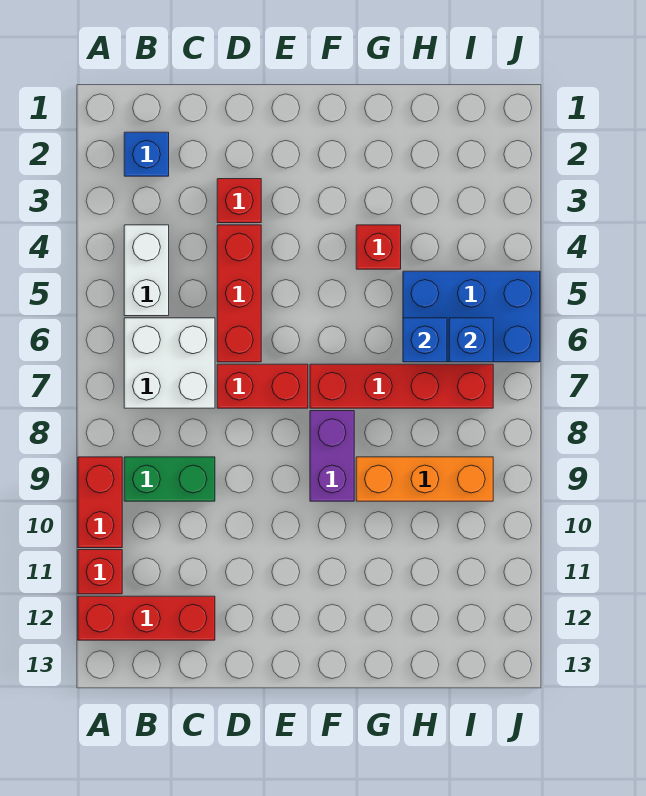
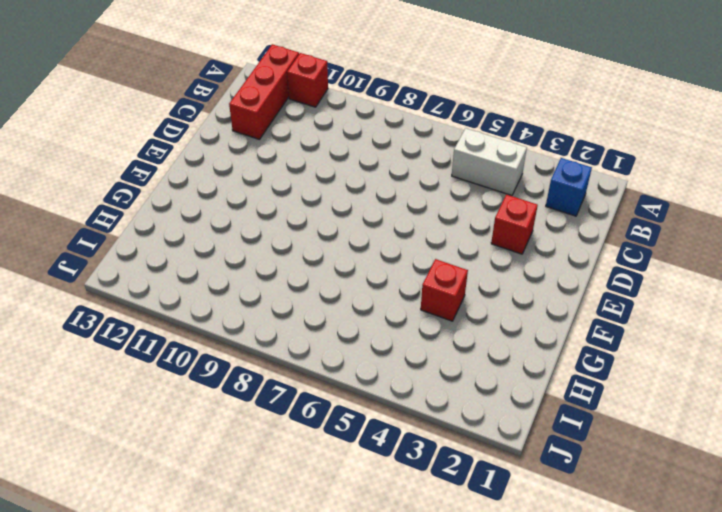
none -> red brick A9:A10 level 1
none -> white brick B6:C7 level 1
none -> green brick B9:C9 level 1

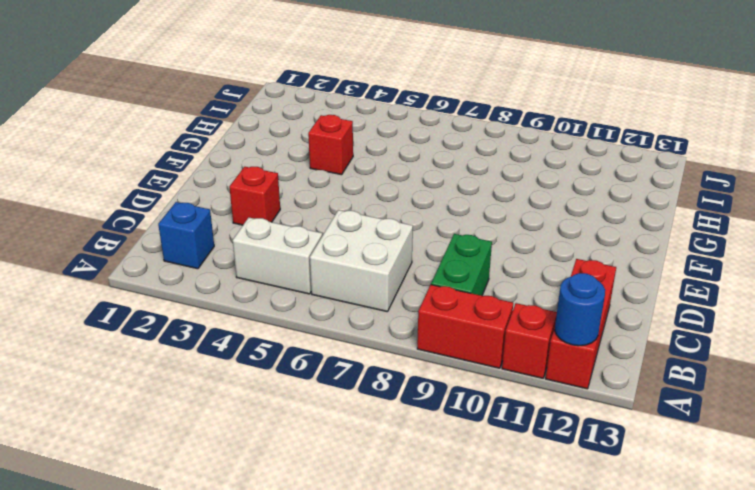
blue round brick A12 level 2 -> none
none -> red brick D4:D6 level 1
none -> red brick D7:E7 level 1
none -> red brick F7:I7 level 1

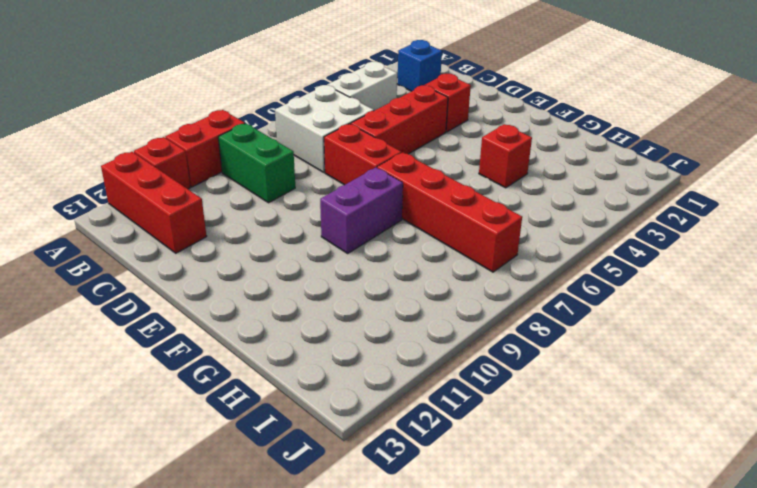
none -> orange brick G9:I9 level 1
none -> blue brick H5:J6 level 1
none -> blue brick H6 level 2

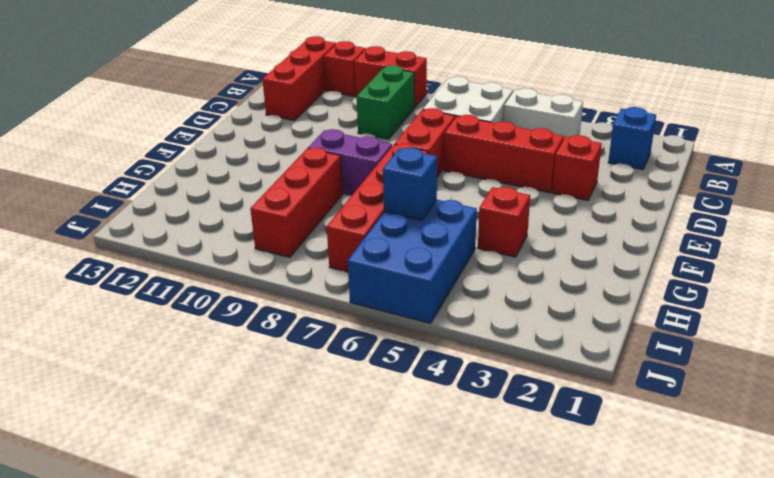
red brick G9:I9 level 1 -> orange brick G9:I9 level 1
none -> blue brick I6 level 2

